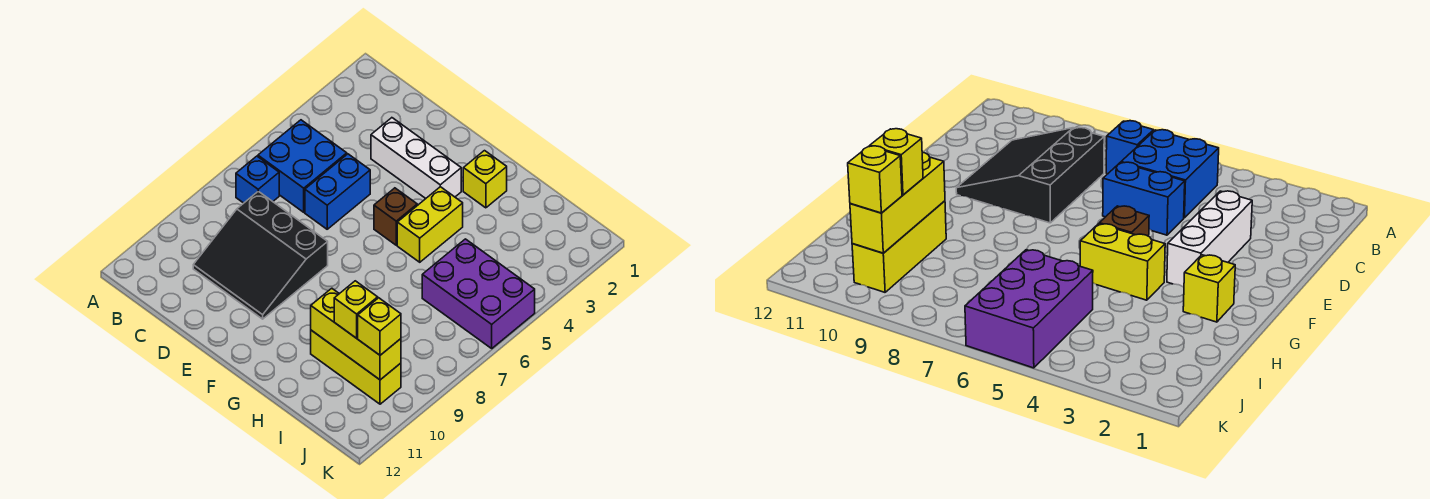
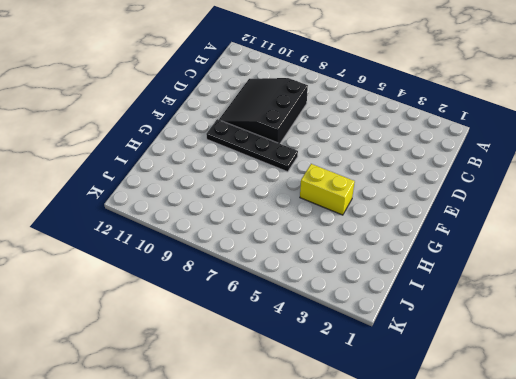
black plate F7:F10 level 1 -> none
none -> blue brick B5:C6 level 1
none -> blue brick B7 level 1
none -> white brick D3:F3 level 1

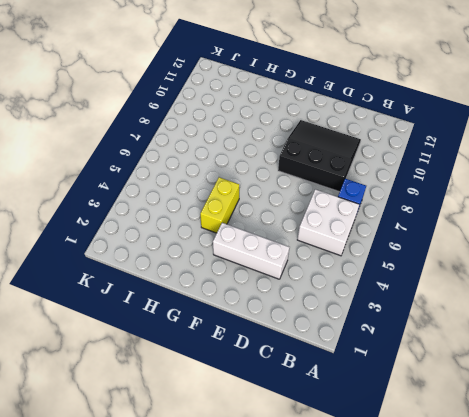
white brick B5:C6 level 1 -> blue brick B5:C6 level 1
none -> blue brick D5:D6 level 1
none -> brown brick F5 level 1
none -> yellow brick G2 level 1

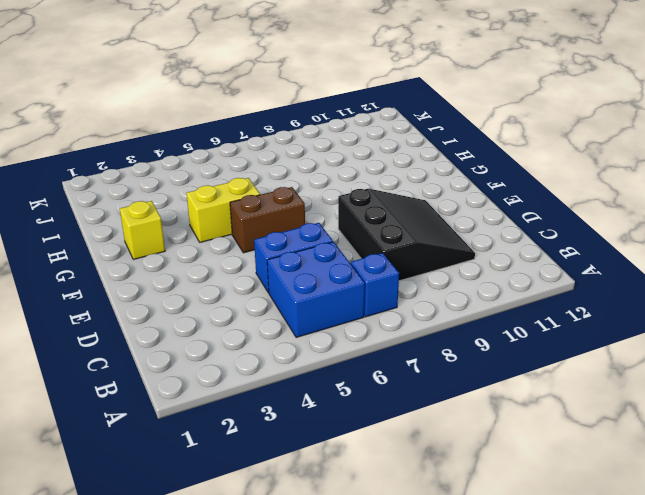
brown brick F5:F6 level 1 -> brown brick F5 level 1
none -> white brick D3:F3 level 1
none -> yellow brick H10:J10 level 1
none -> purple brick I5:K6 level 1

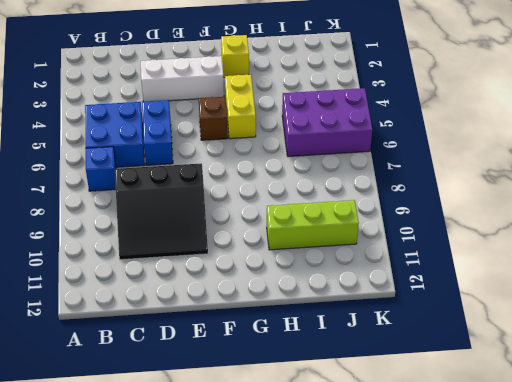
lime brick H10:J10 level 1 -> yellow brick H10:J10 level 1
none -> yellow brick H10:J10 level 2
none -> yellow brick I10 level 3
none -> yellow brick J10 level 3

